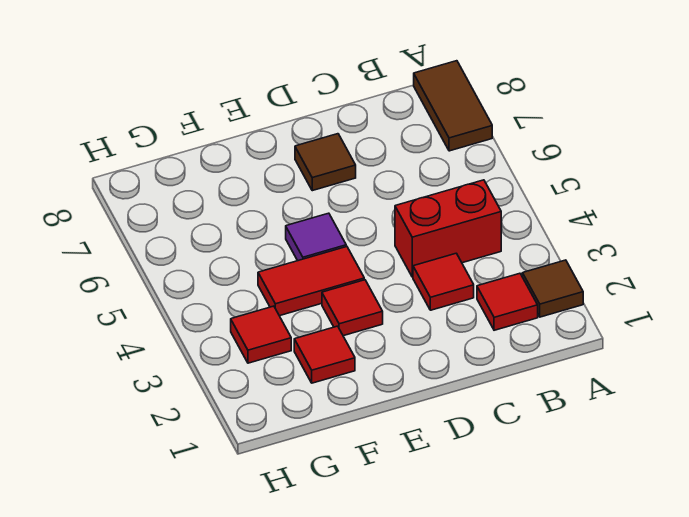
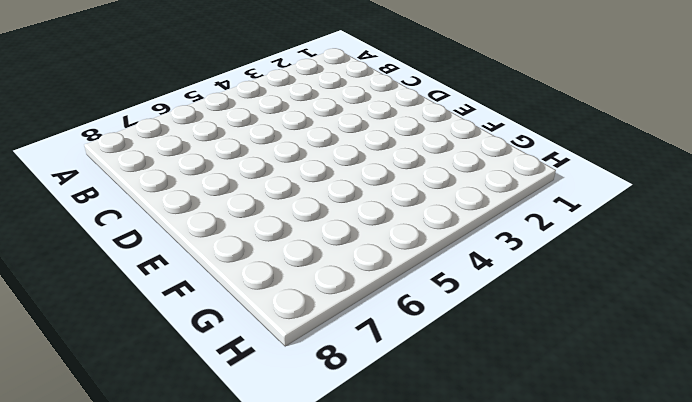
none -> brown tile A2 level 1
none -> brown tile A7:A8 level 1

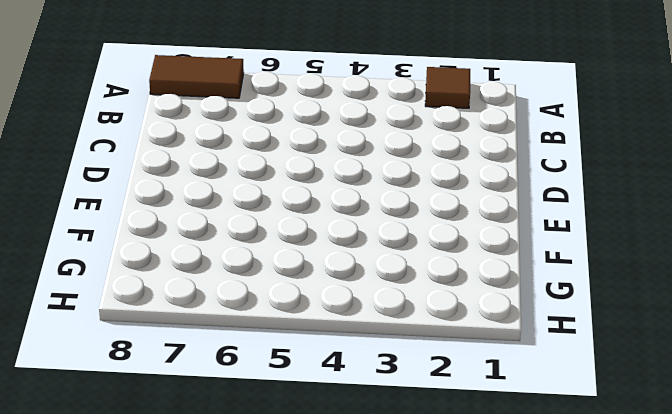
none -> red tile B2 level 1
none -> red brick B4:C4 level 1

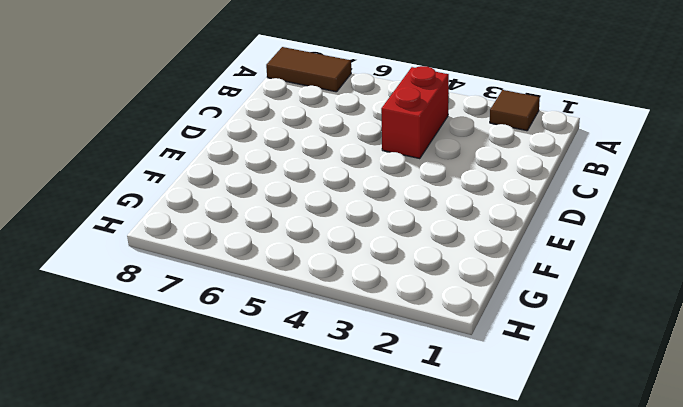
none -> red tile B2 level 1
none -> red tile C3 level 1

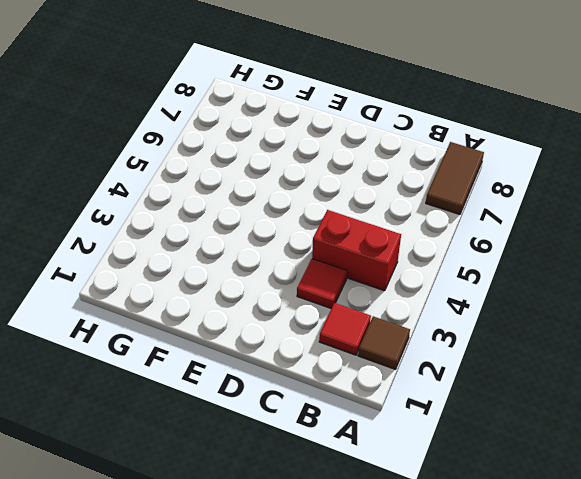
none -> brown tile D7 level 1
none -> red tile E3 level 1

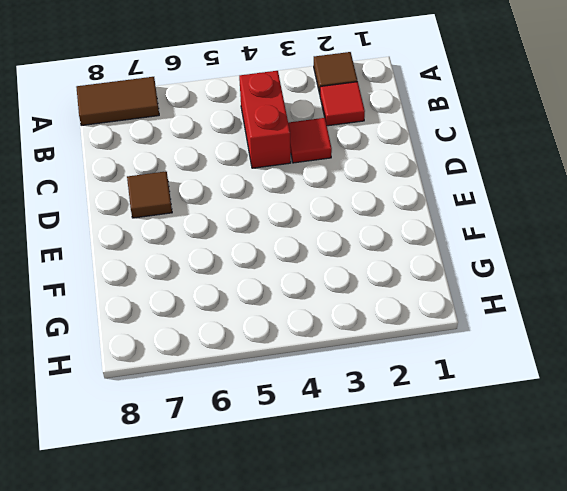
none -> red tile E3 level 1
none -> red tile E4:F4 level 1

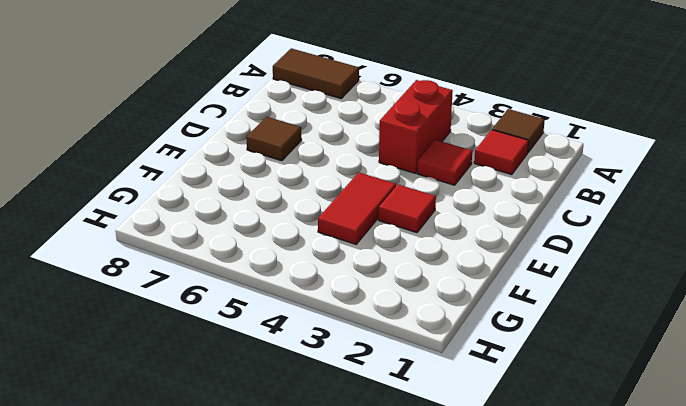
none -> purple tile E5 level 1
none -> red tile F2 level 1

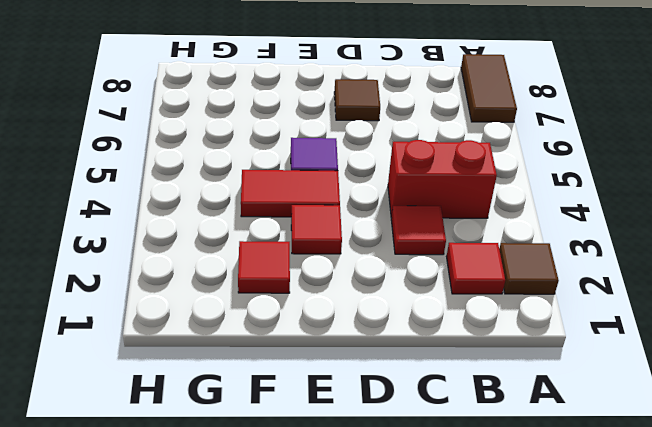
none -> red tile G3 level 1

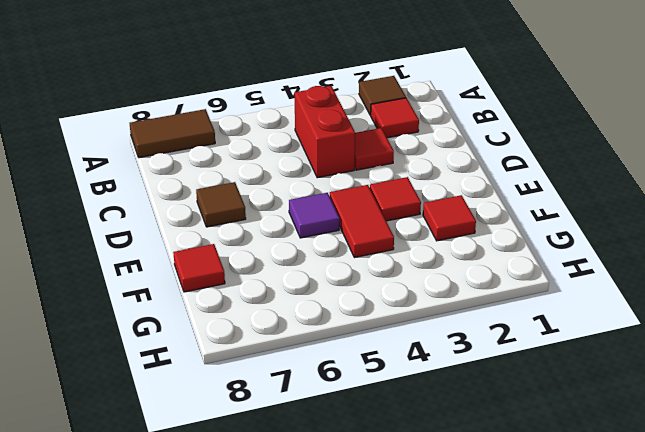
red tile F8 level 1 -> red tile G3 level 1

